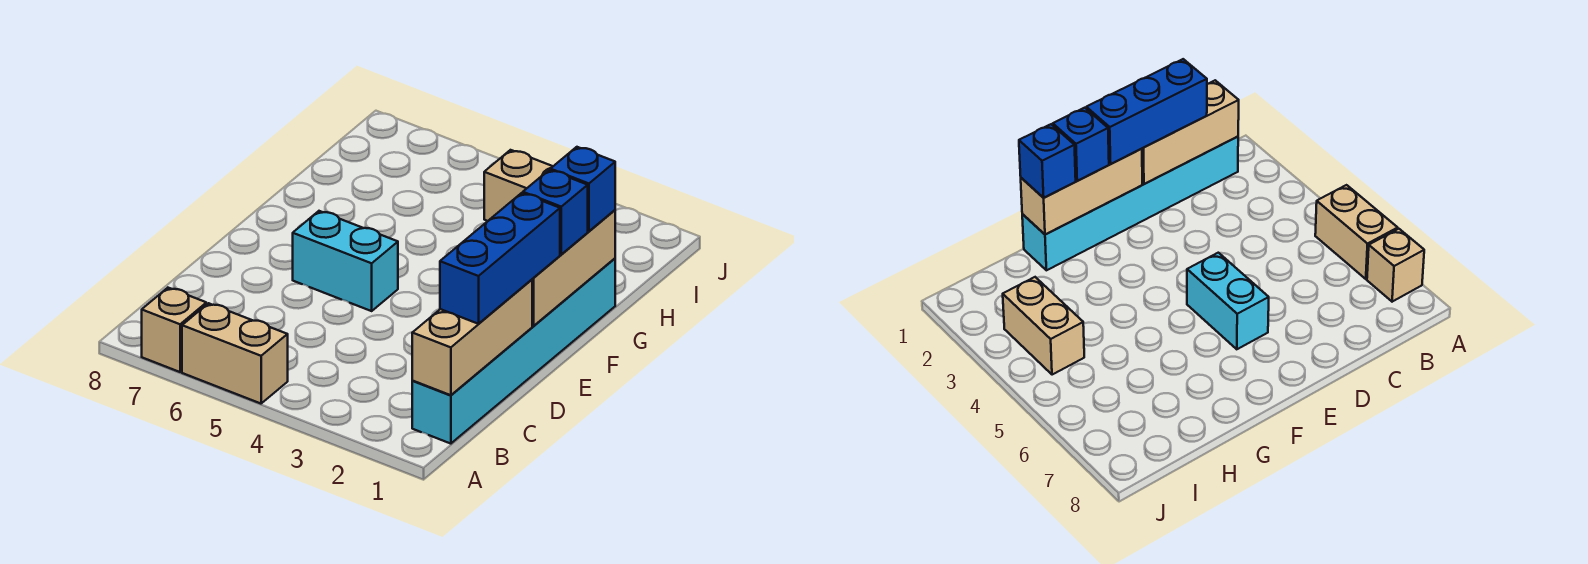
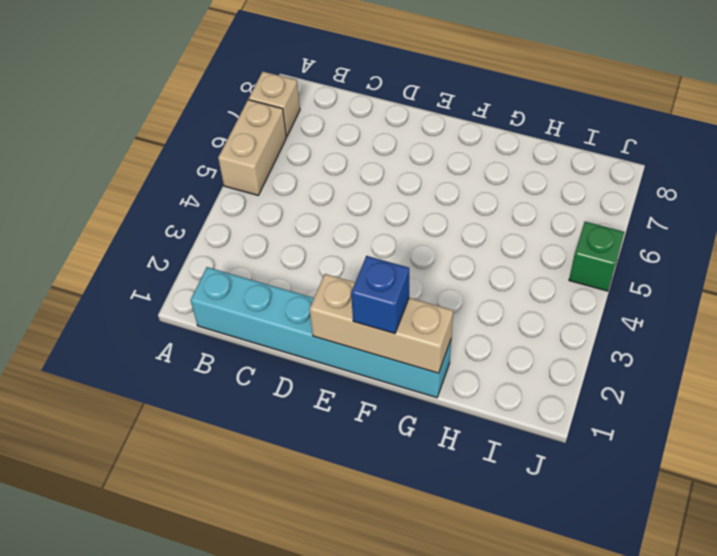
green brick J5 level 1 -> none
none -> cyan brick E5:E6 level 1
none -> tan brick I3:I4 level 1

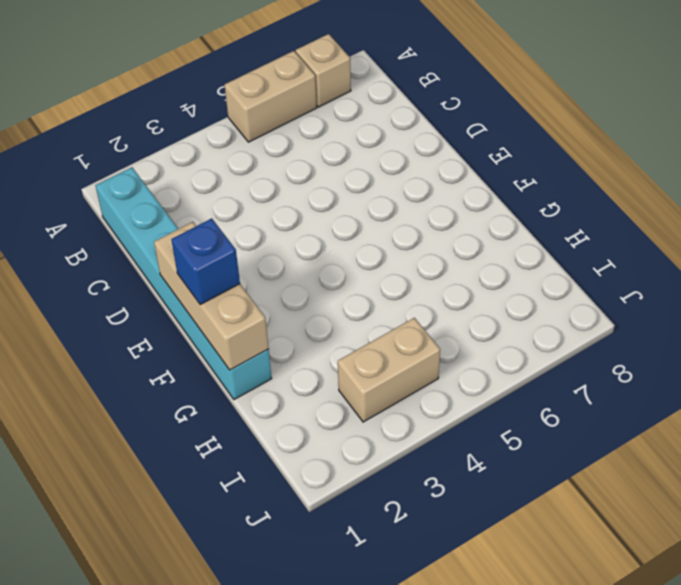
none -> cyan brick E5:E6 level 1
none -> tan brick B1:D1 level 2

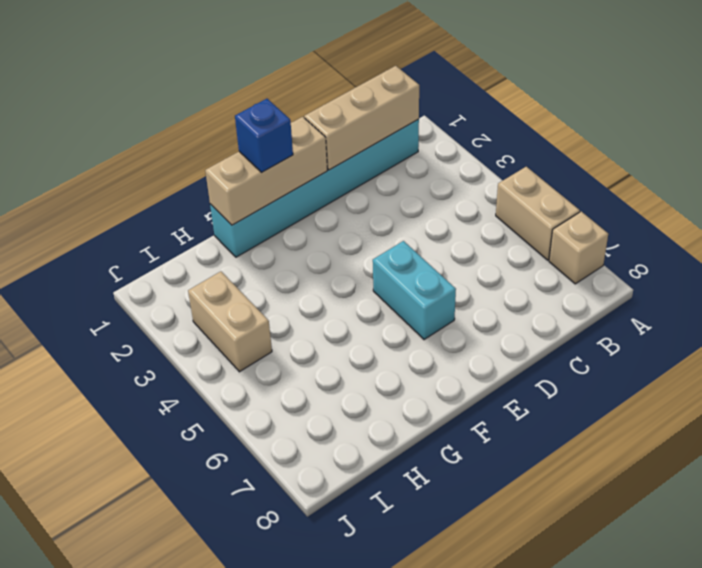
none -> blue brick C1:E1 level 3
none -> blue brick G1 level 3

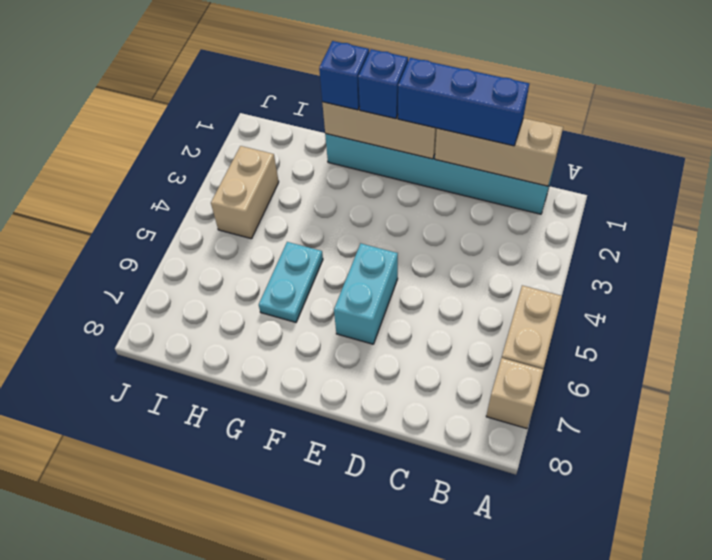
cyan plate G5:G6 level 1 -> none

